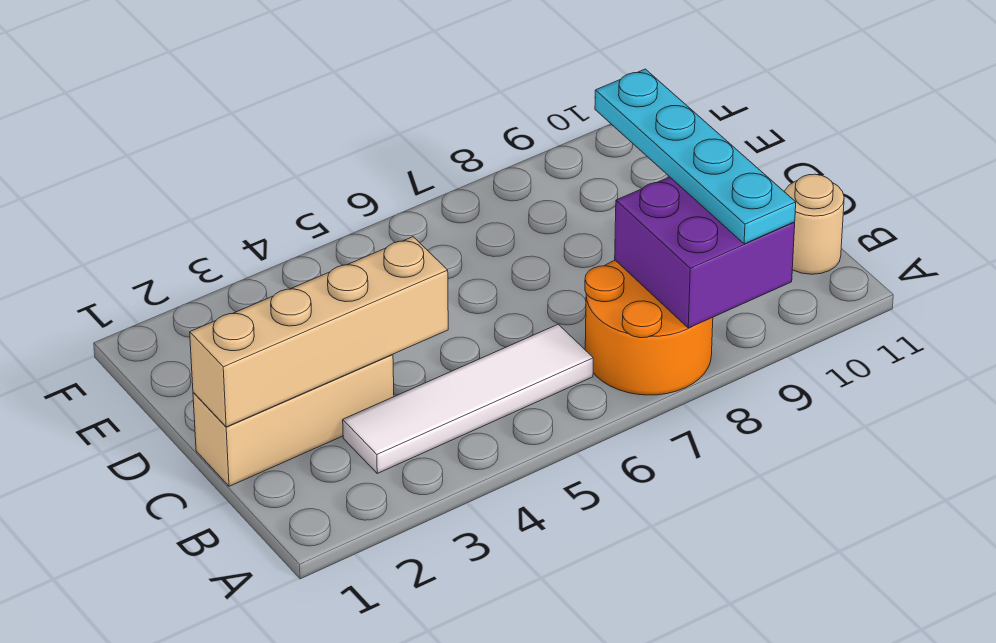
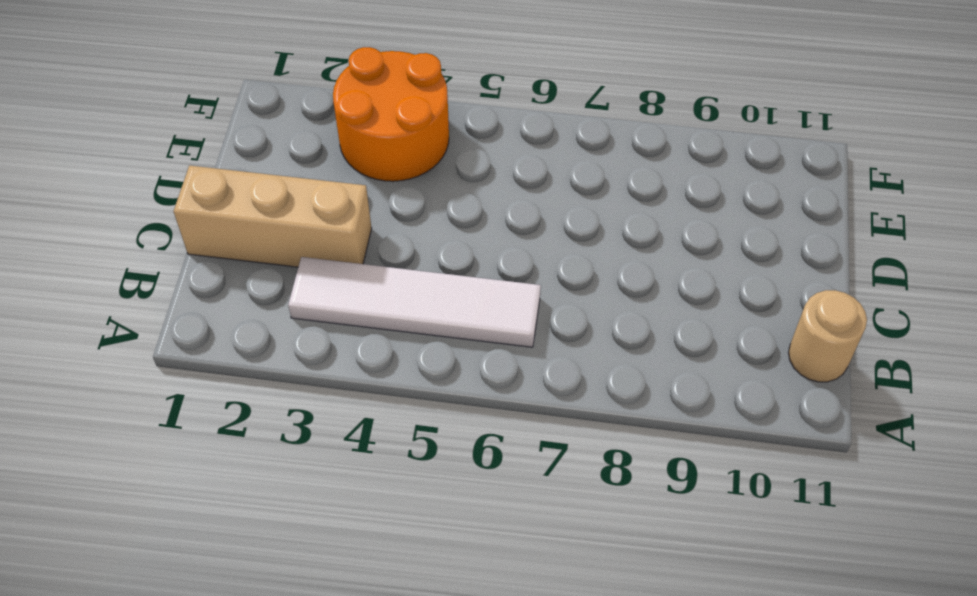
orange round brick E3:F4 level 1 -> orange round brick A7:B8 level 1
none -> purple brick A8:B9 level 2
none -> tan brick C1:C4 level 2

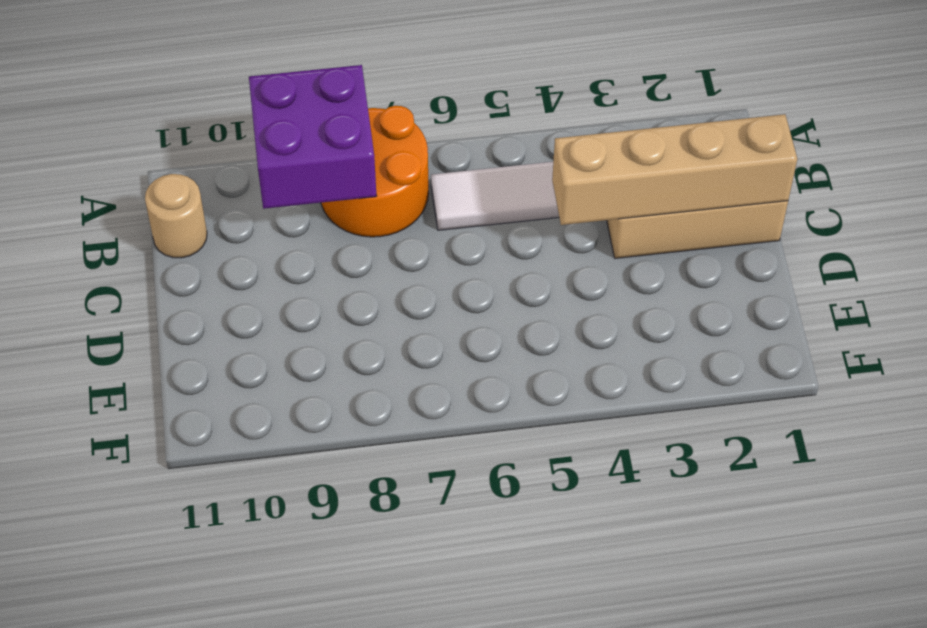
none -> cyan plate A9:D9 level 3

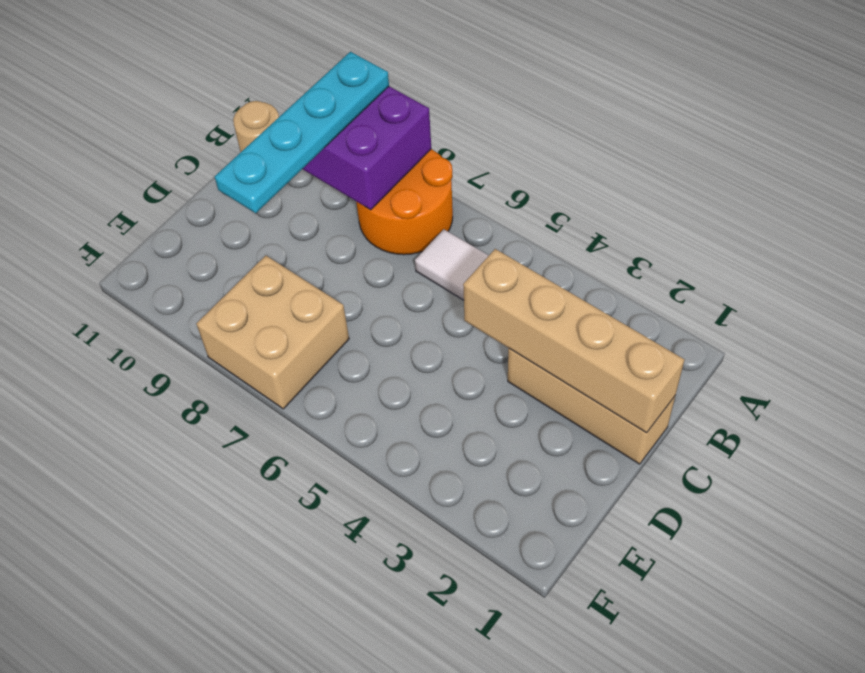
tan brick E7:F8 level 1 -> none

